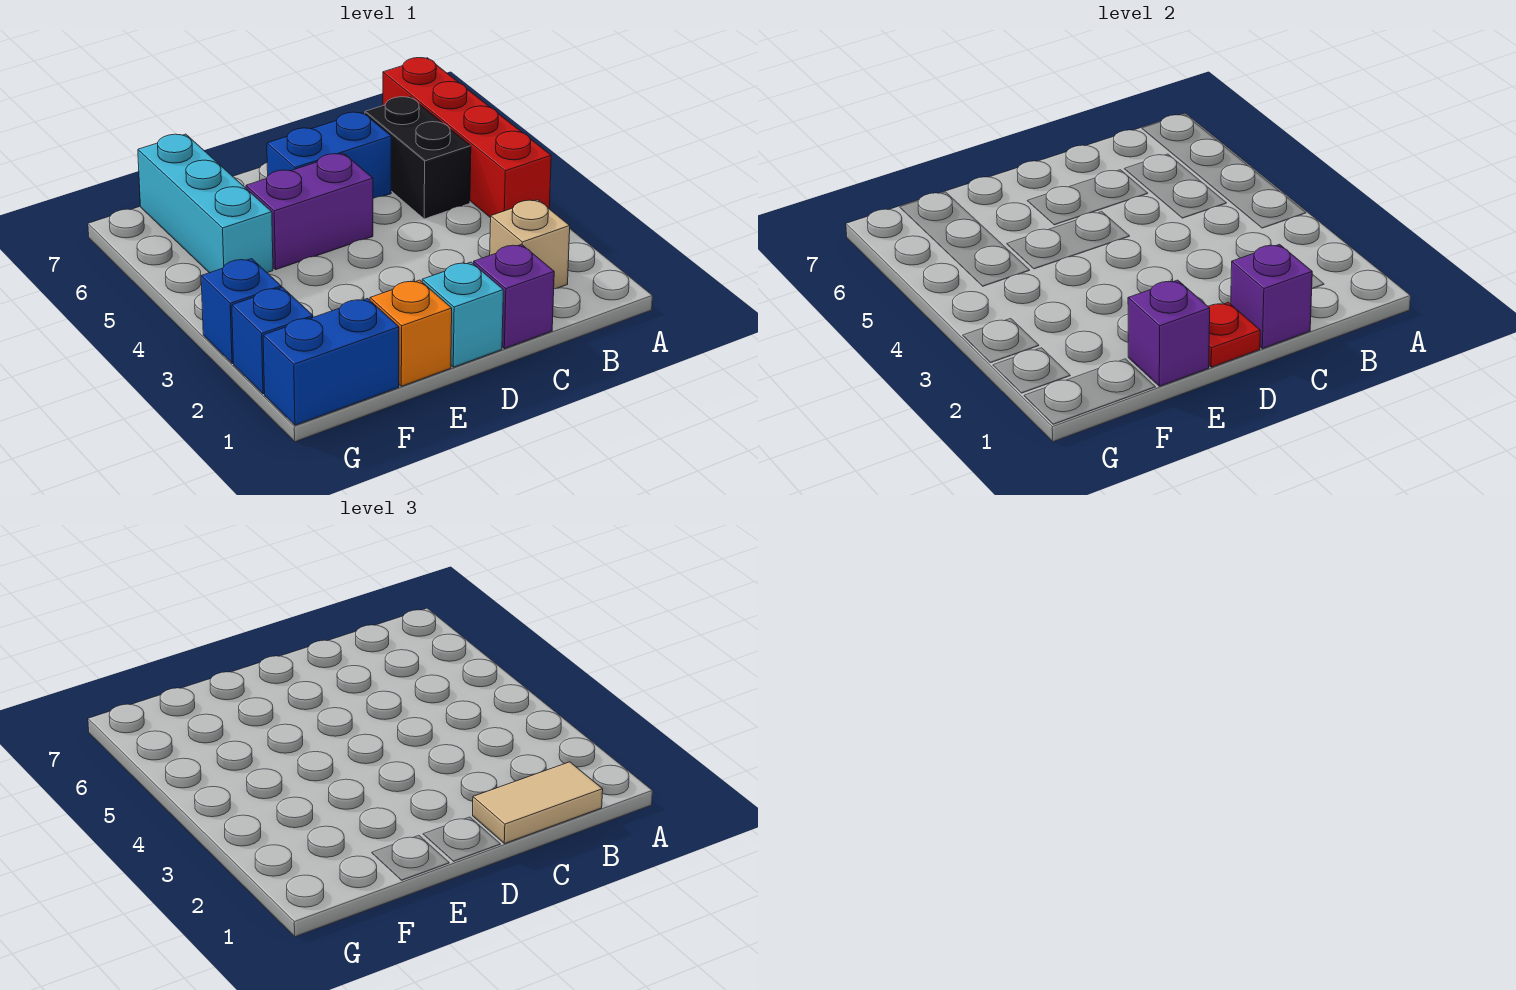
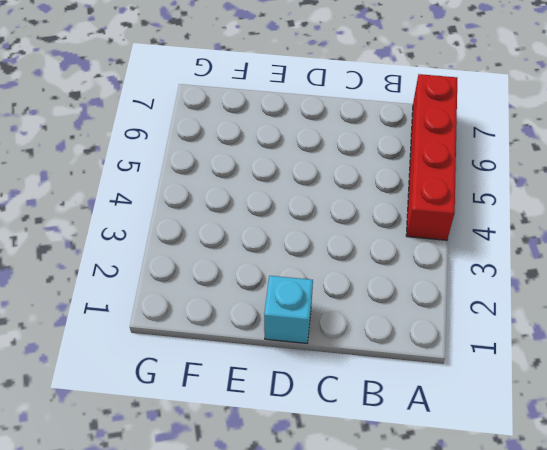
none -> tan brick B2 level 1
none -> black brick B5:B6 level 1
none -> purple brick C1 level 1

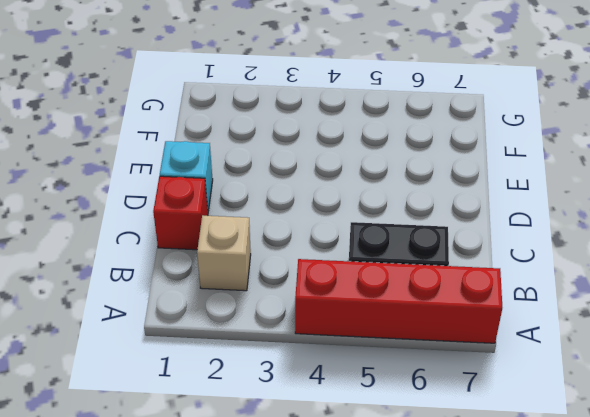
red brick C1 level 1 -> purple brick C1 level 1
none -> blue brick C6:D6 level 1
none -> purple brick D5:E5 level 1
none -> orange brick E1 level 1

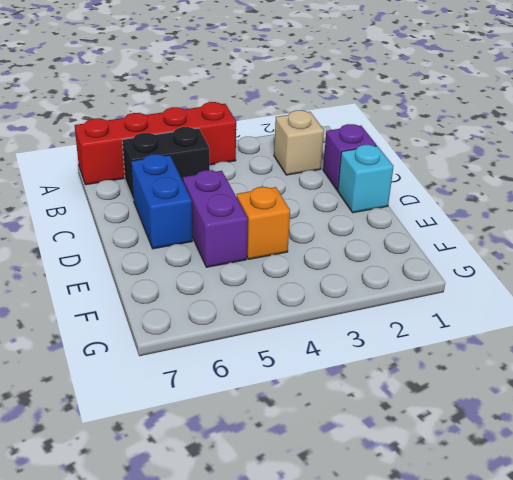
orange brick E4 level 1 -> orange brick E1 level 1
none -> blue brick F1:G1 level 1
none -> cyan brick F5:F7 level 1
none -> blue brick G2 level 1

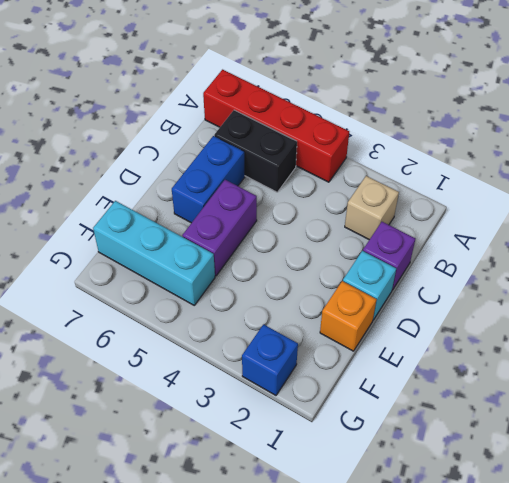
none -> blue brick F1:G1 level 1
none -> blue brick G3 level 1
none -> purple brick C1 level 2

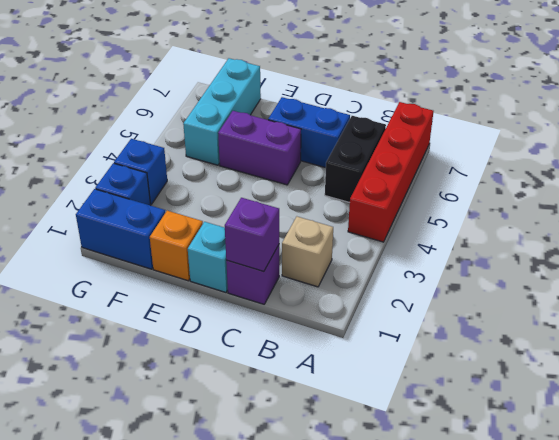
none -> red plate D1 level 2
none -> purple brick E1 level 2
none -> tan tile B1:C1 level 3

